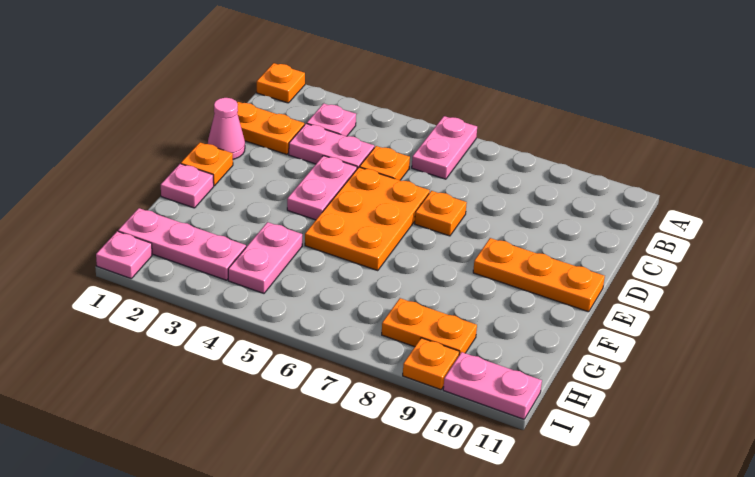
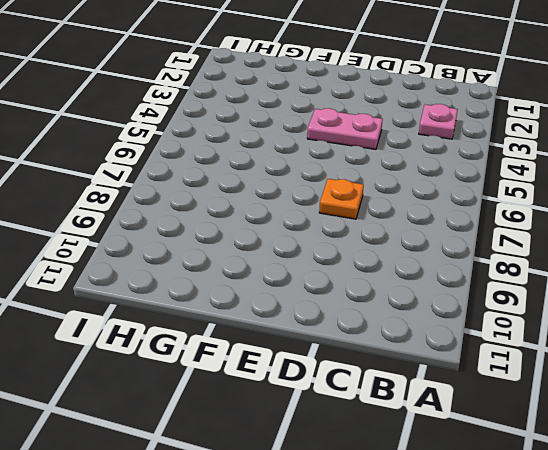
none -> orange plate A1 level 1
none -> pink plate A6:B6 level 1
none -> orange plate C1:C2 level 1

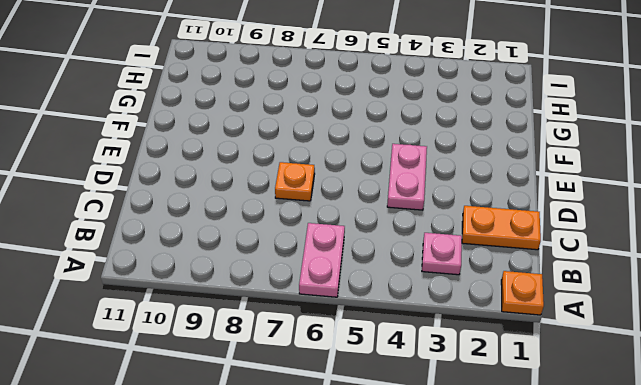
none -> pink plate C3:C4 level 1
none -> orange plate C5 level 1
none -> pink cone D1 level 1

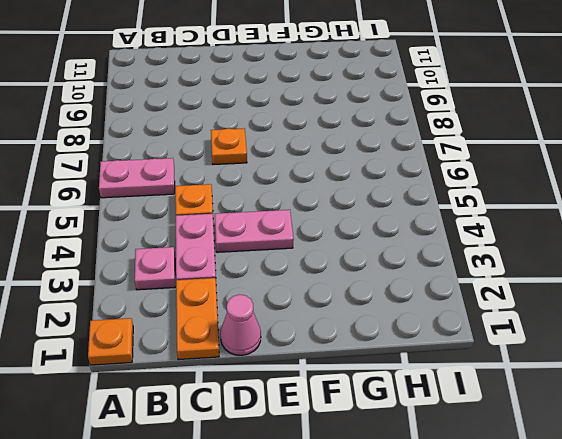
none -> orange plate D5:F6 level 1
none -> orange plate E1 level 1
none -> orange plate E9:E11 level 1

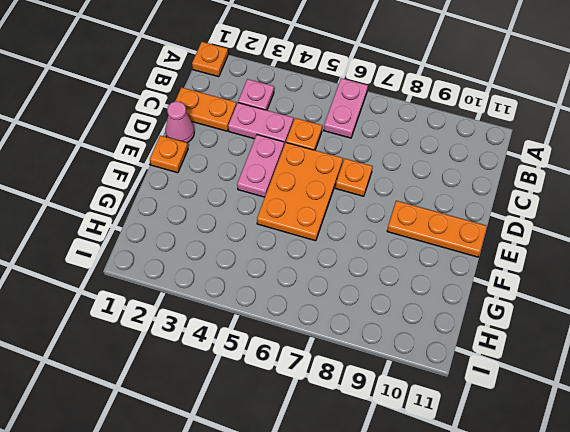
none -> pink plate F1 level 1
none -> pink plate G4:H4 level 1
none -> pink plate H1:H3 level 1

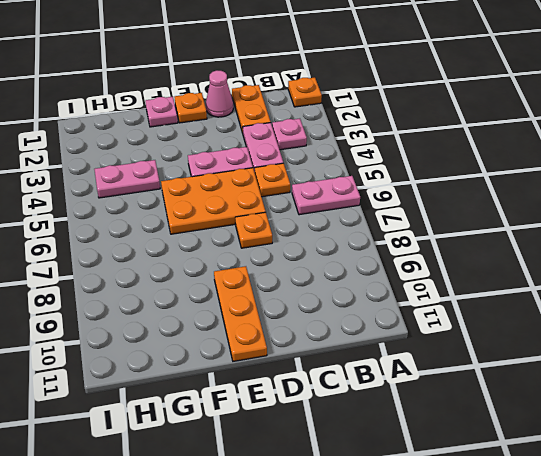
none -> pink plate H1:H3 level 1
none -> orange plate H8:H9 level 1
none -> pink plate I1 level 1

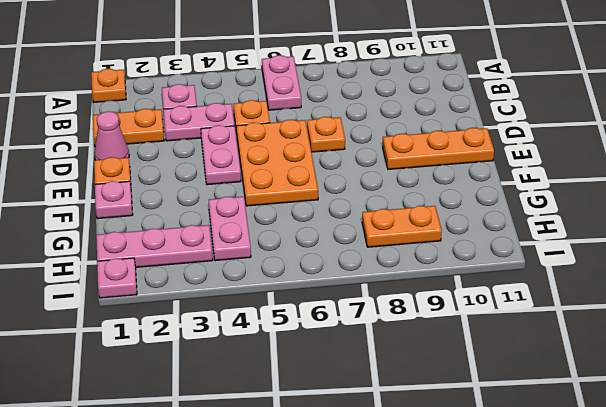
none -> orange plate I9 level 1
none -> pink plate I10:I11 level 1

